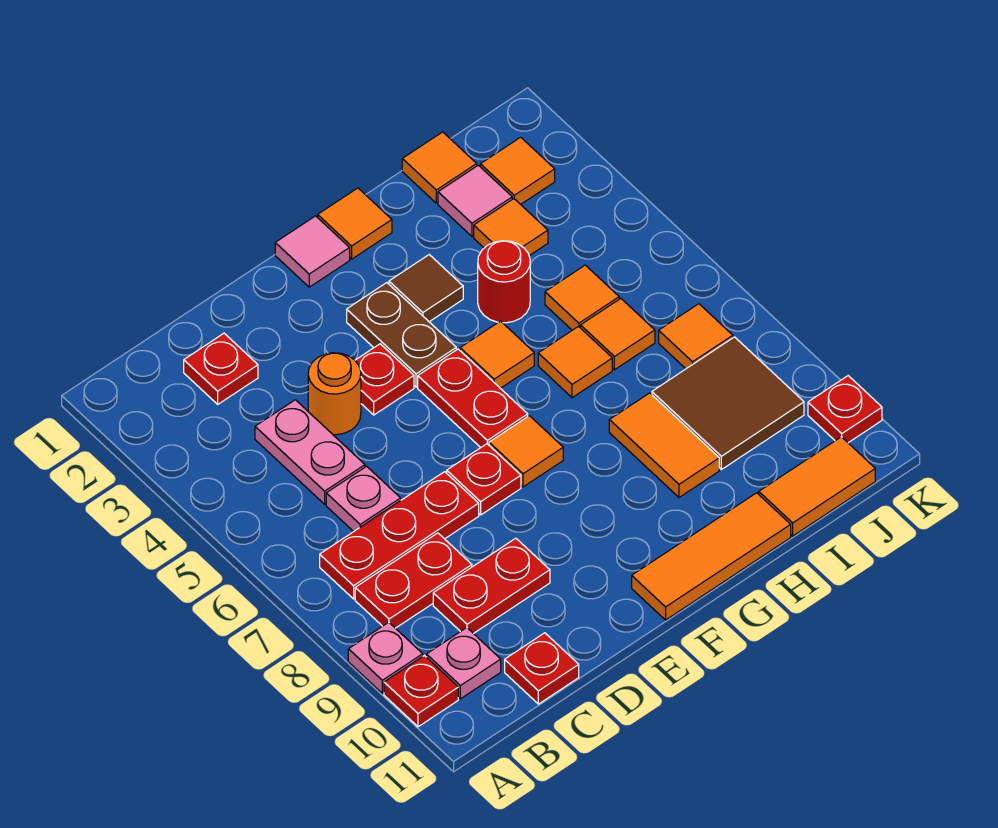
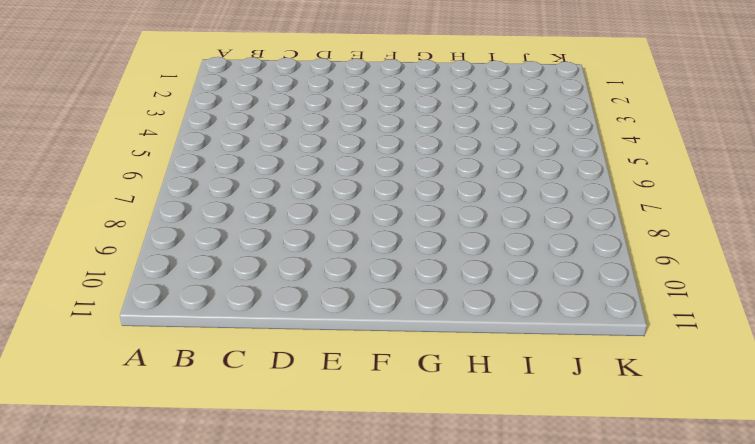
none -> pink plate A9 level 1
none -> red plate A10 level 1
none -> red plate B7:D7 level 1
none -> red plate B8:C8 level 1

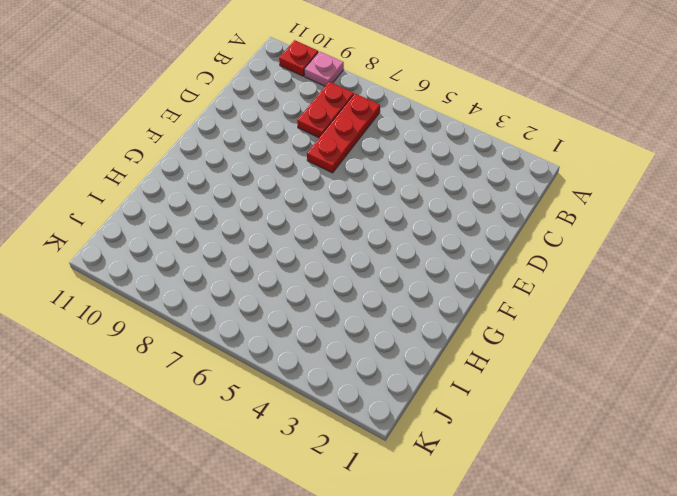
none -> pink plate B10 level 1
none -> red plate C2 level 1
none -> pink plate C4:C5 level 1
none -> pink plate C6 level 1

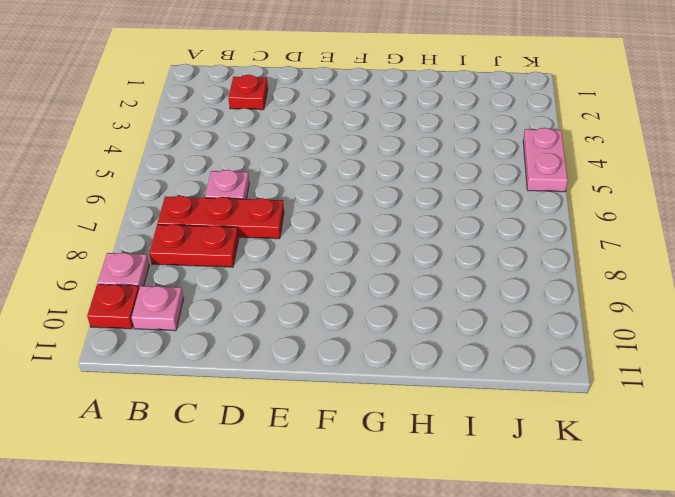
pink plate K4:K5 level 1 -> pink plate C4:C5 level 1
none -> red plate C9:D9 level 1
none -> red plate C11 level 1
none -> orange round brick D4 level 1
none -> red plate E4 level 1

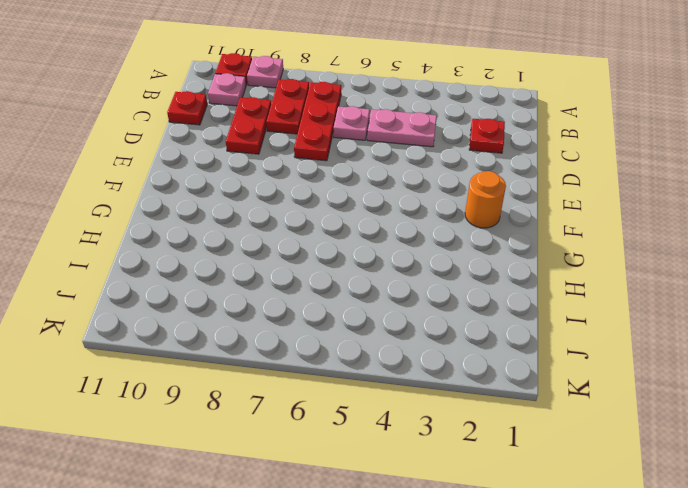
orange round brick F2 level 1 -> orange round brick D4 level 1
none -> red plate E4 level 1
none -> red plate E7 level 1
none -> pink tile F1 level 1
none -> brown plate F3:F4 level 1

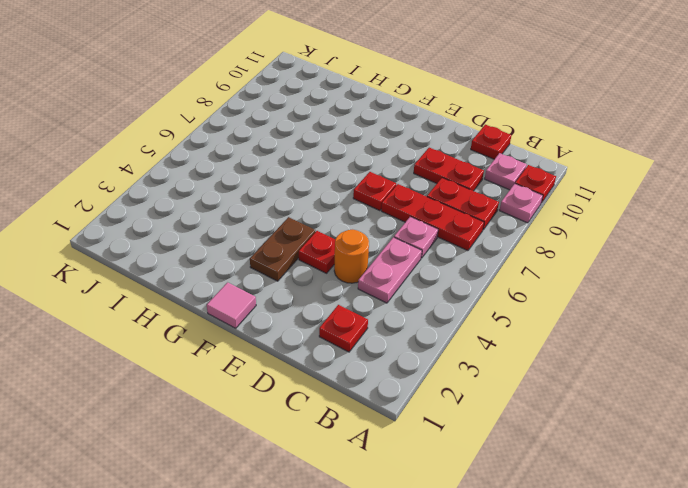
none -> red plate F5:F6 level 1
none -> orange tile F7 level 1
none -> orange tile F11:H11 level 1
none -> orange tile G1 level 1

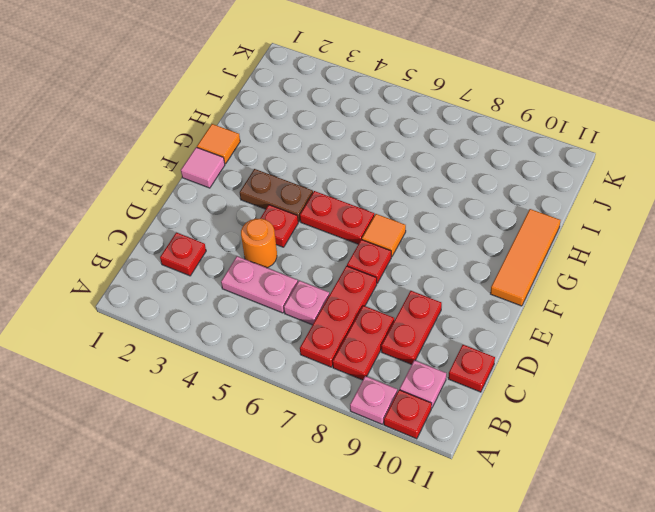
none -> brown tile G3 level 1
none -> orange tile G5 level 1
none -> red round brick H4 level 1
none -> orange tile H6 level 1

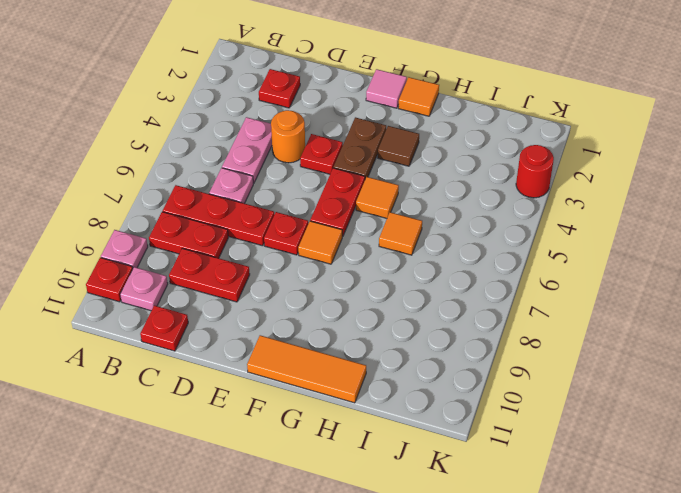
red round brick K3 level 1 -> red round brick H4 level 1
none -> orange tile H8:H9 level 1
none -> orange tile I1 level 1
none -> pink tile I2 level 1
none -> orange tile I3 level 1

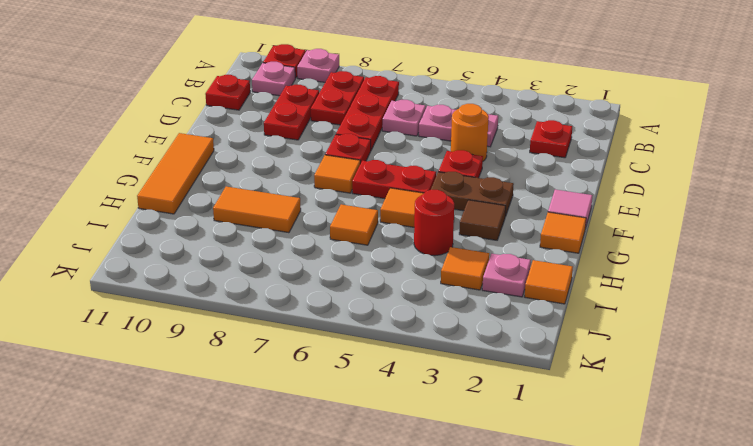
pink plate I2 level 1 -> pink tile I2 level 1
none -> orange tile I5 level 1
none -> orange tile I6 level 1
none -> brown tile I8:J9 level 1
none -> orange tile I11:J11 level 1

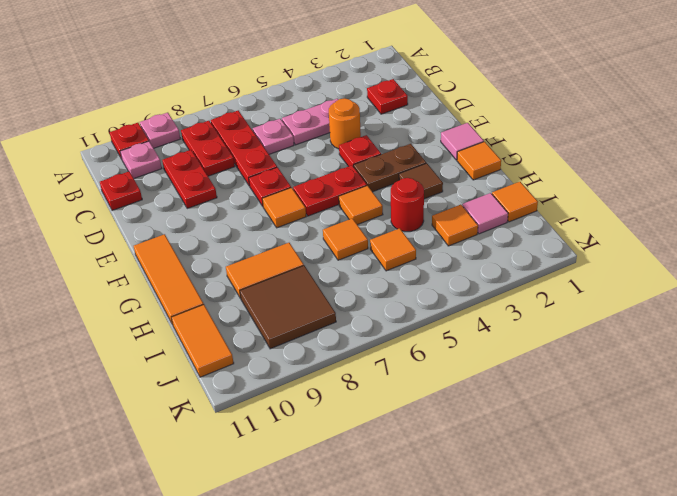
none -> orange tile I6 level 1
none -> orange tile J2 level 1
none -> orange tile J7 level 1
none -> red plate K10 level 1

